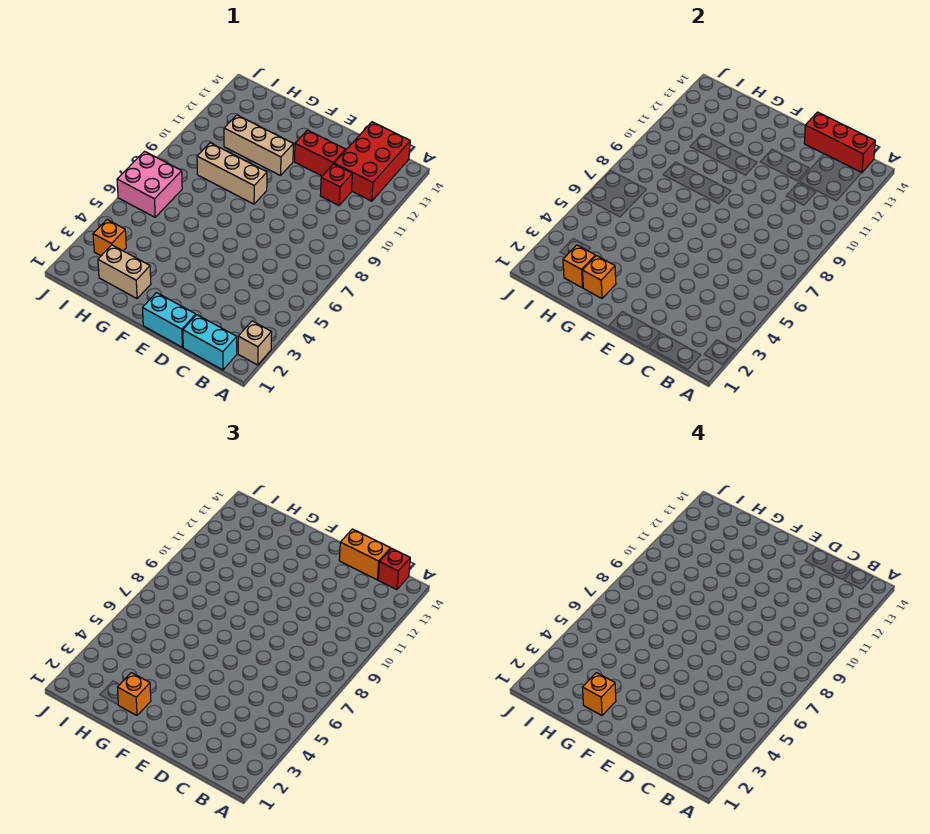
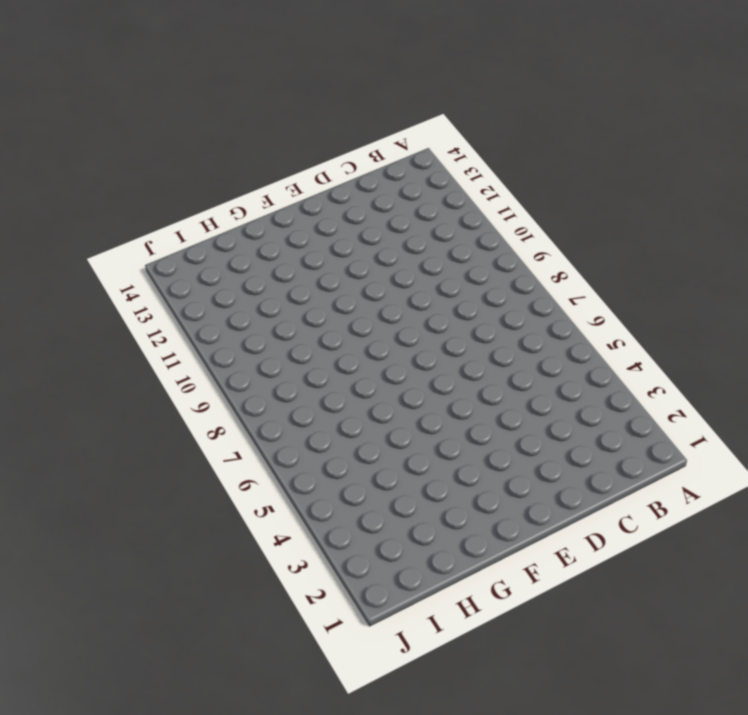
none -> tan brick A2 level 1
none -> cyan brick B1:C1 level 1
none -> red brick B12:C14 level 1

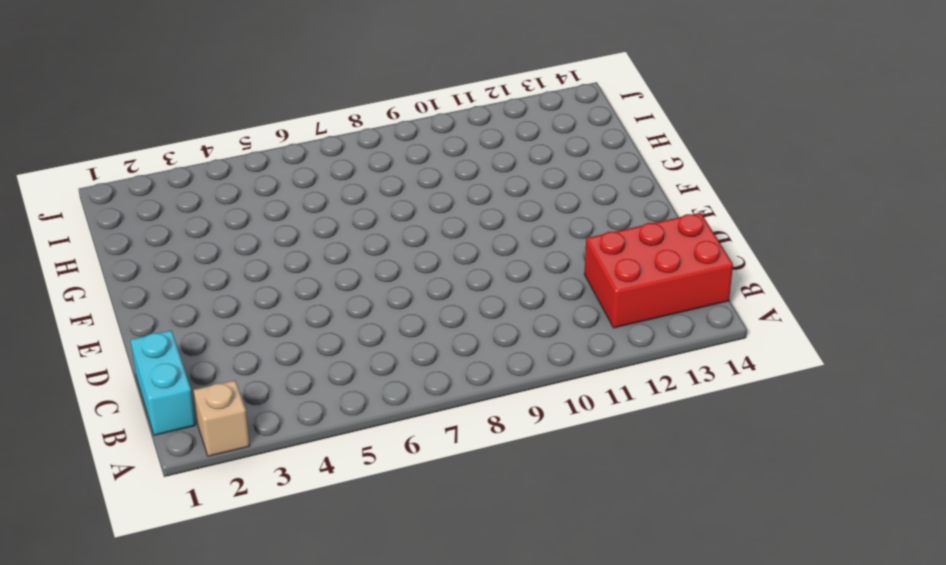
none -> red brick C11 level 1
none -> cyan brick D1:E1 level 1
none -> red brick D12:E12 level 1

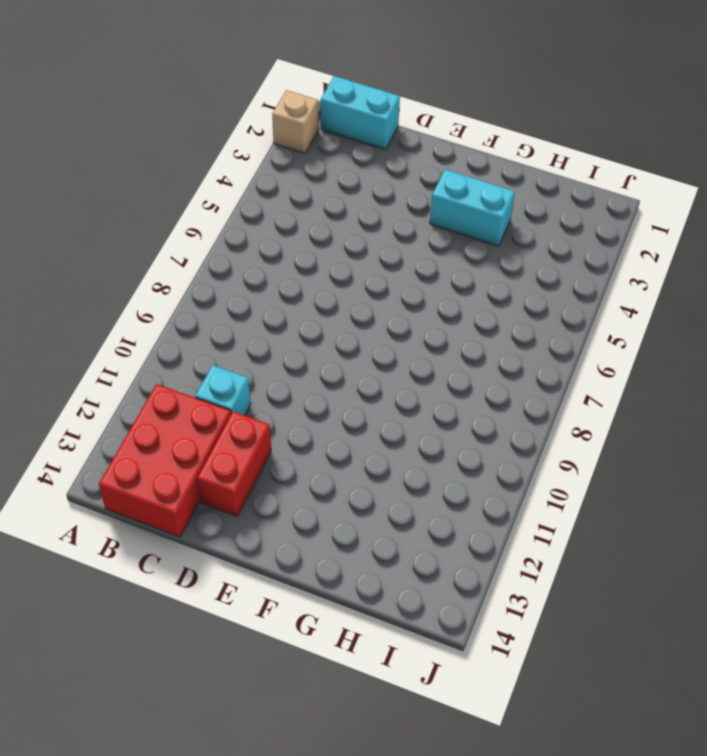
cyan brick C11 level 1 -> red brick C11 level 1
red brick D12:D13 level 1 -> red brick D12:E12 level 1
cyan brick F3:G3 level 1 -> cyan brick D1:E1 level 1
none -> tan brick F9:H9 level 1
none -> tan brick F11:H11 level 1
none -> tan brick G2:H2 level 1

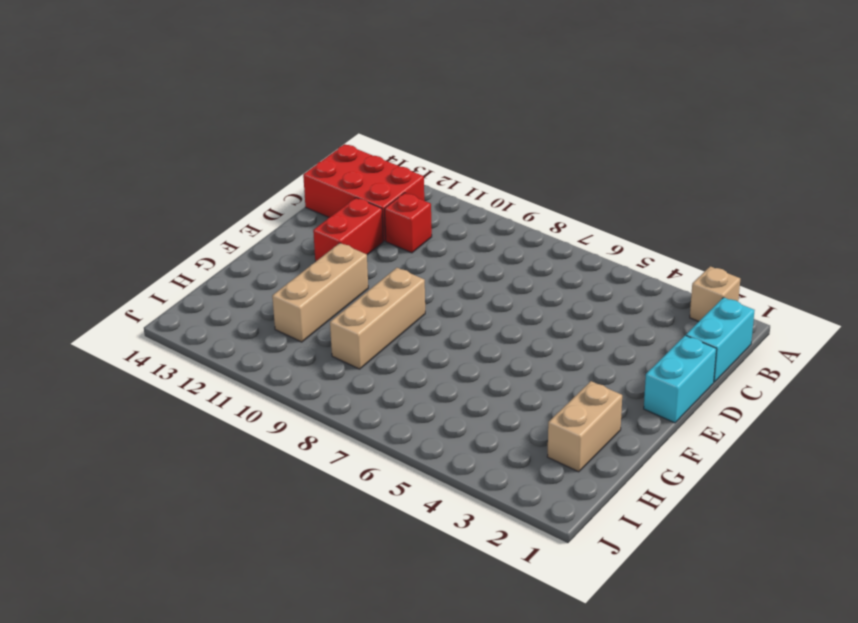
none -> orange brick I3 level 1
none -> pink brick I6:J7 level 1
none -> red brick B14:D14 level 2

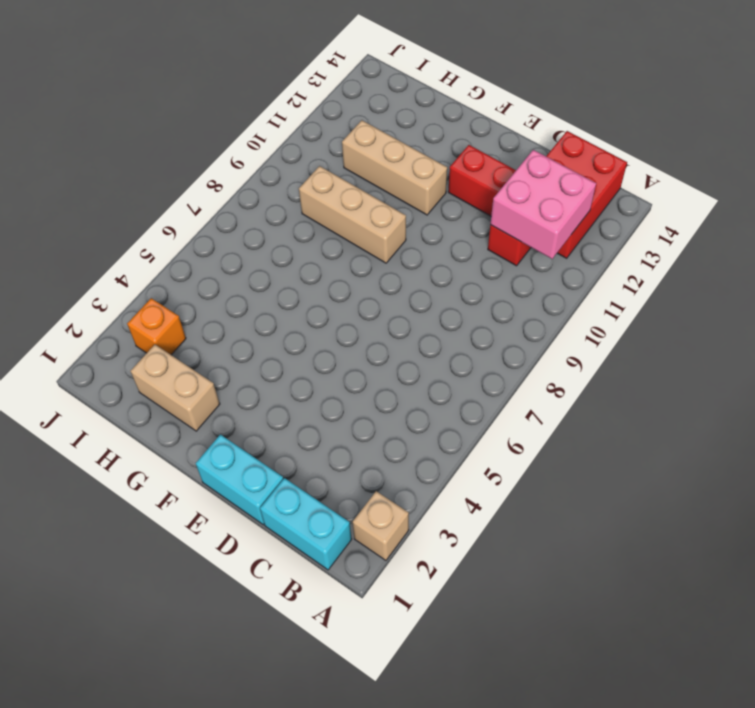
pink brick B11:C12 level 2 -> pink brick I6:J7 level 1
none -> red brick B14:D14 level 2
none -> orange brick G2 level 2
none -> orange brick H2 level 2

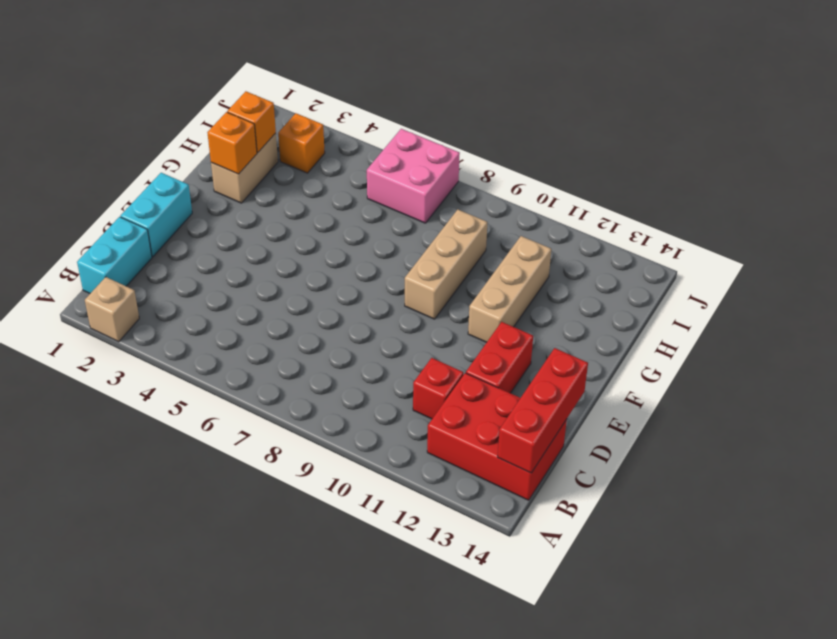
none -> red brick B14 level 3
none -> orange brick C14:D14 level 3
none -> orange brick G2 level 3

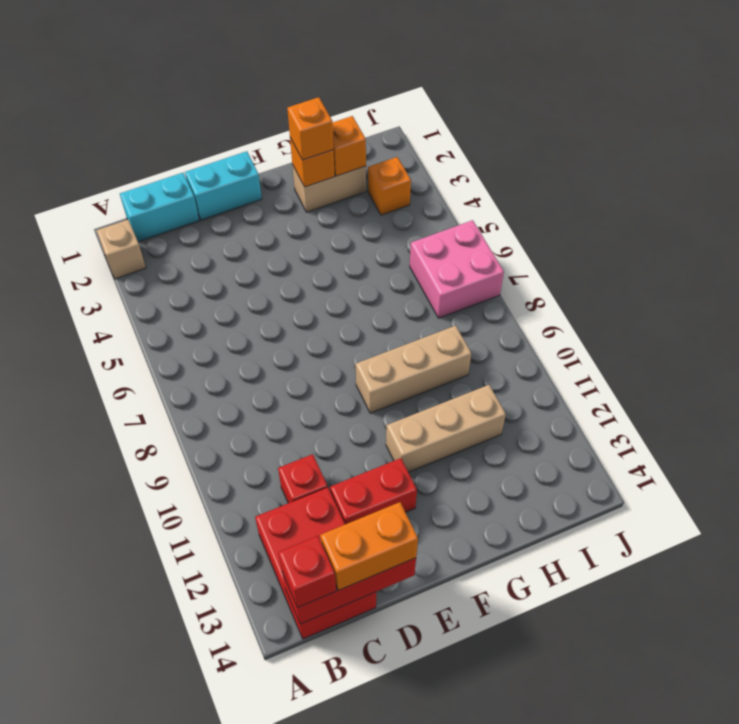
none -> orange brick G2 level 4

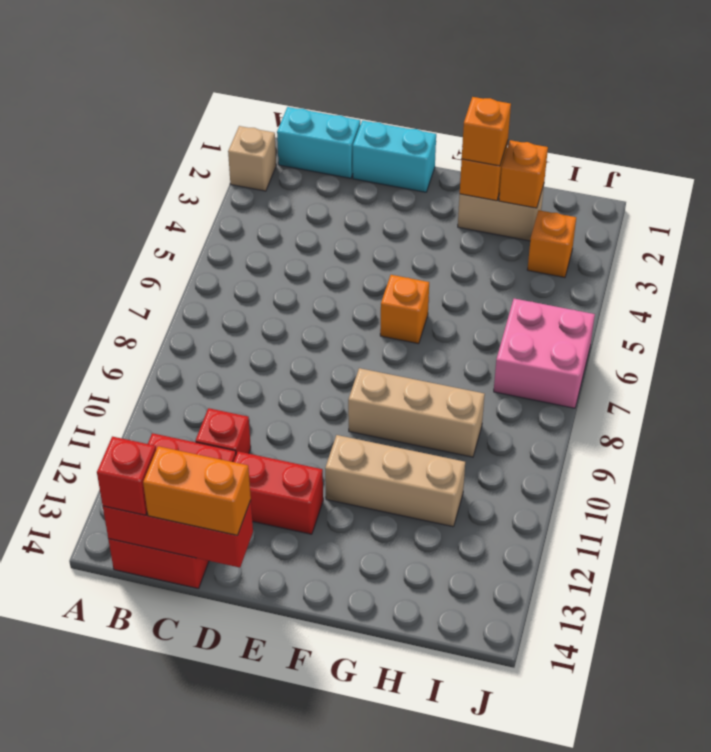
orange brick F6 level 1 -> orange brick G2 level 4

